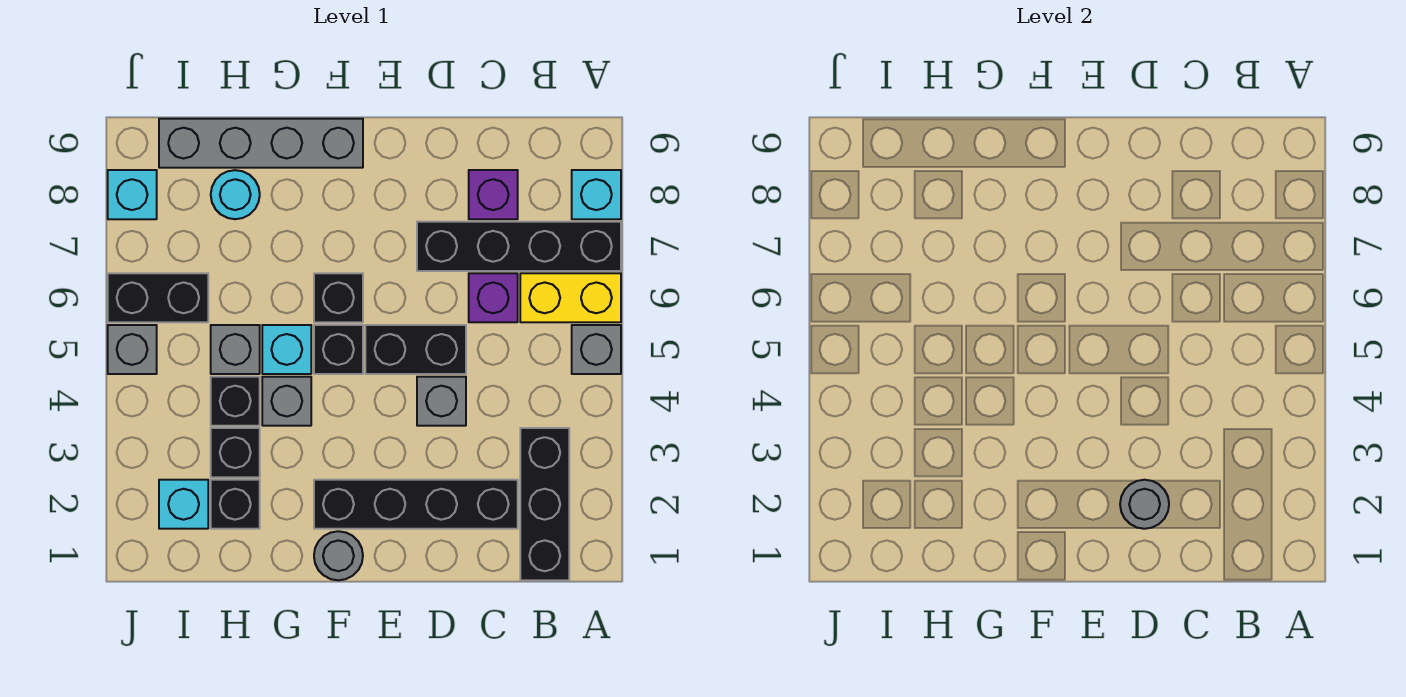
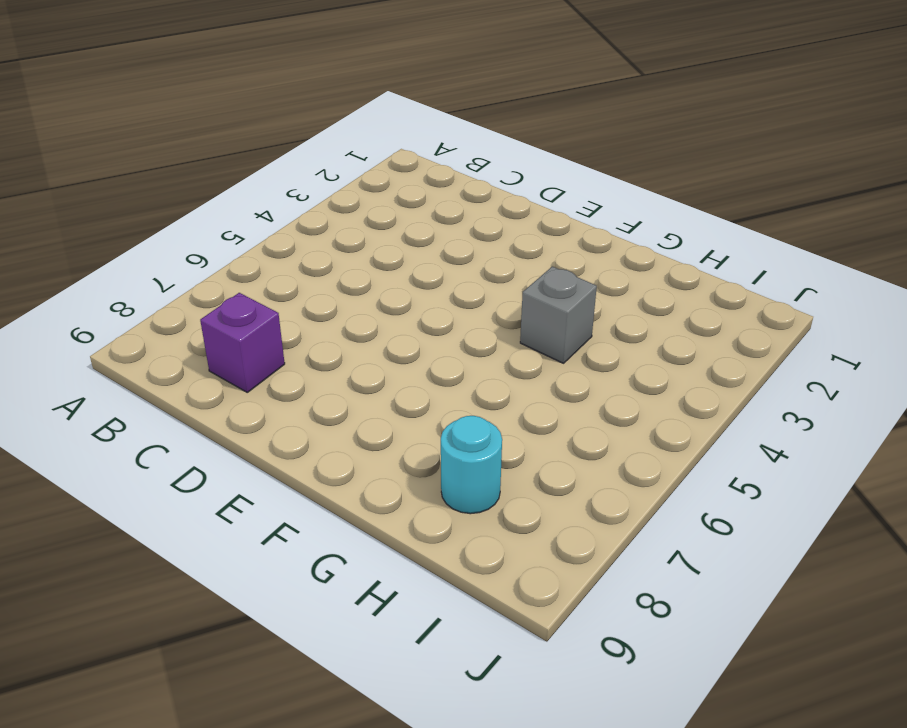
none -> grey brick A5 level 1
none -> yellow brick A6:B6 level 1
none -> black brick A7:D7 level 1

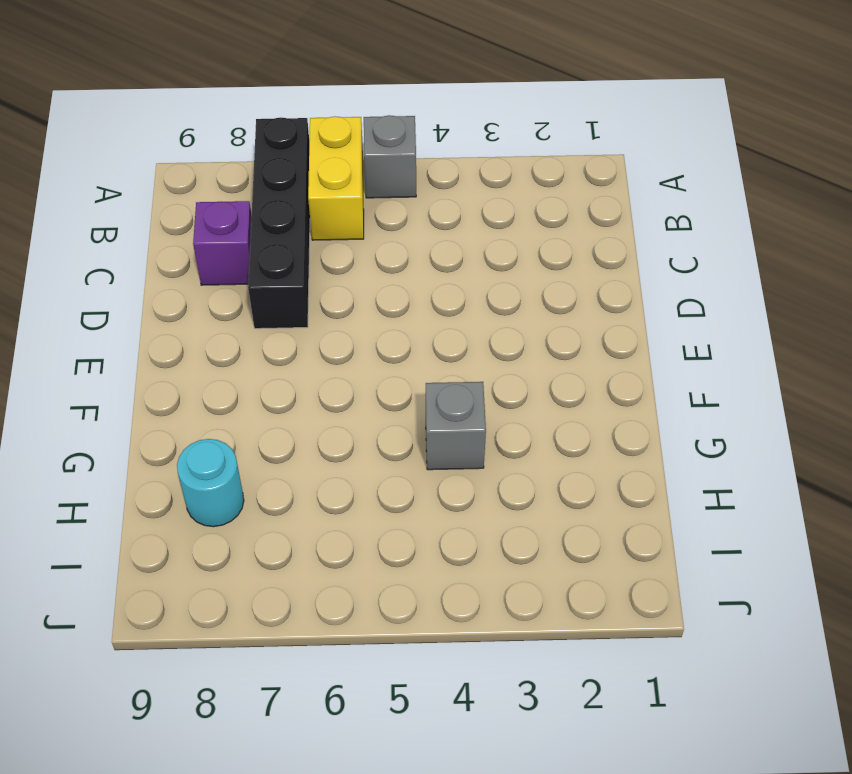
none -> cyan brick A8 level 1
none -> black brick B1:B3 level 1
none -> black brick C2:F2 level 1

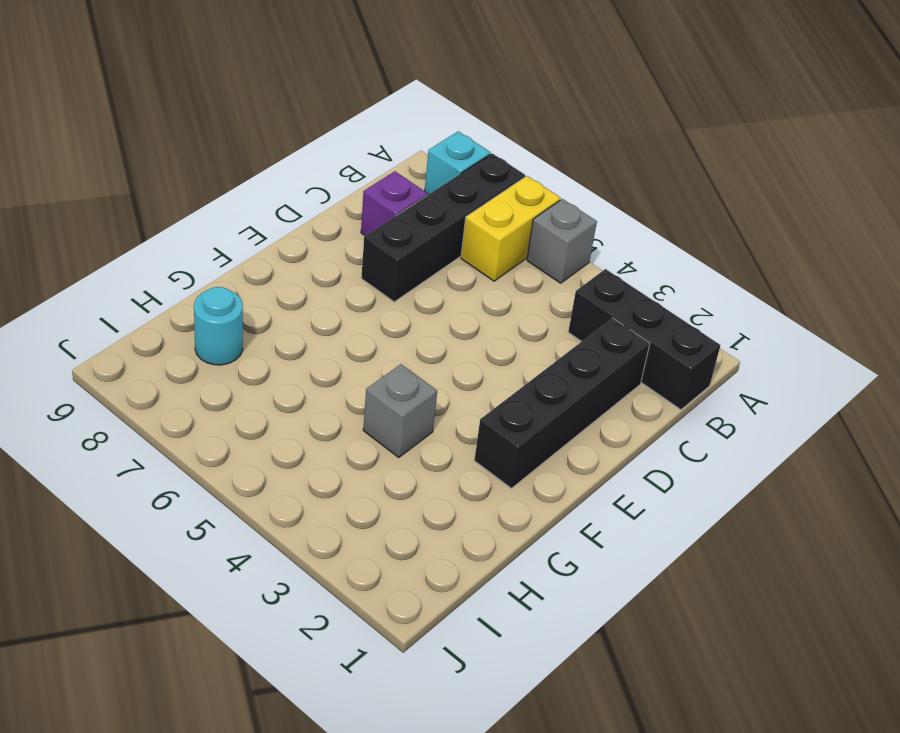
none -> purple brick C6 level 1
none -> grey brick D4 level 1
none -> black brick D5:E5 level 1

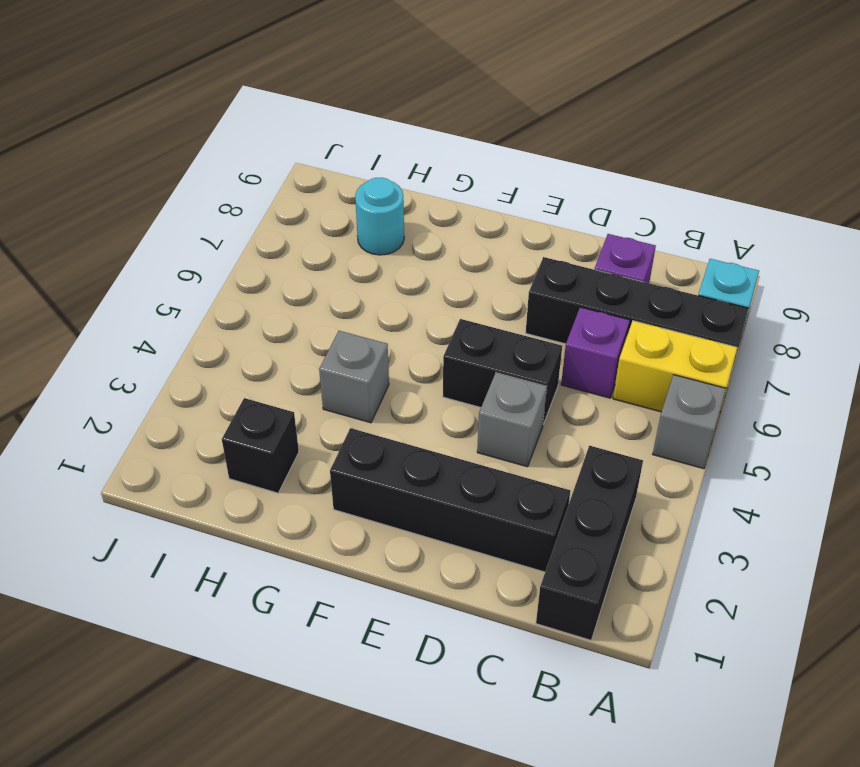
none -> grey round brick F1 level 1
none -> black brick F5 level 1
none -> black brick F6 level 1

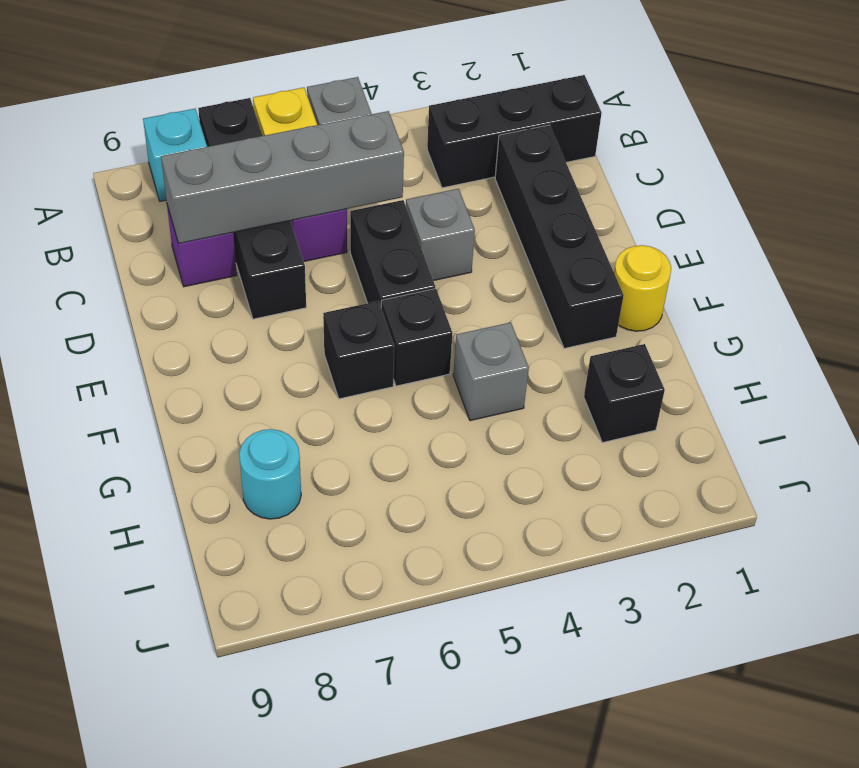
grey brick C5:C8 level 2 -> grey brick F9:I9 level 1
yellow round brick F1 level 1 -> grey round brick F1 level 1
none -> cyan brick G5 level 1
none -> black brick H3 level 1
none -> black brick H4 level 1

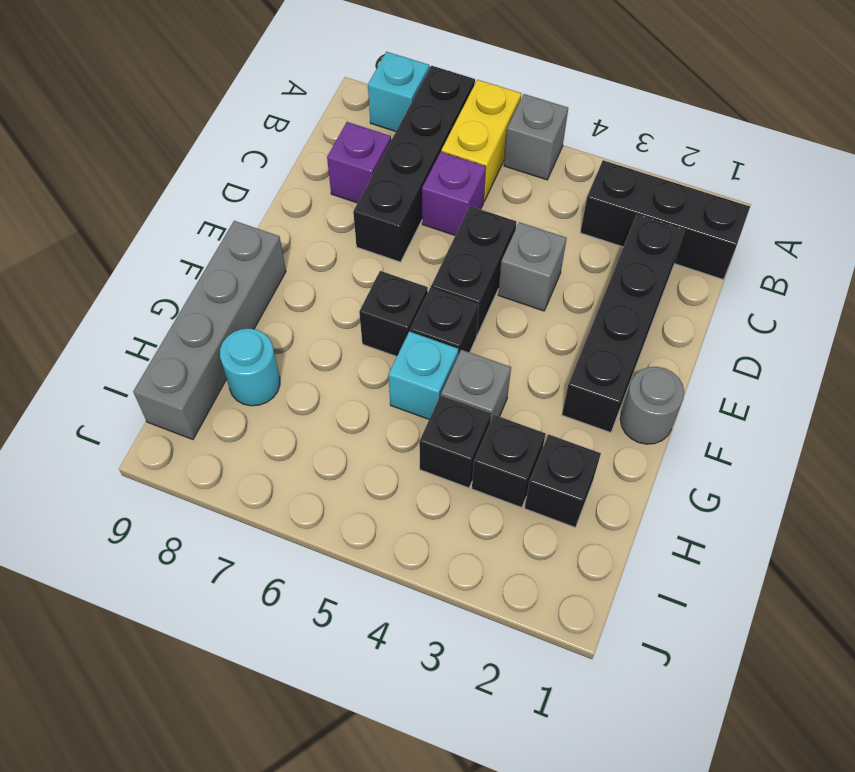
none -> grey brick H5 level 1
none -> cyan brick I2 level 1
none -> black brick I6:J6 level 1

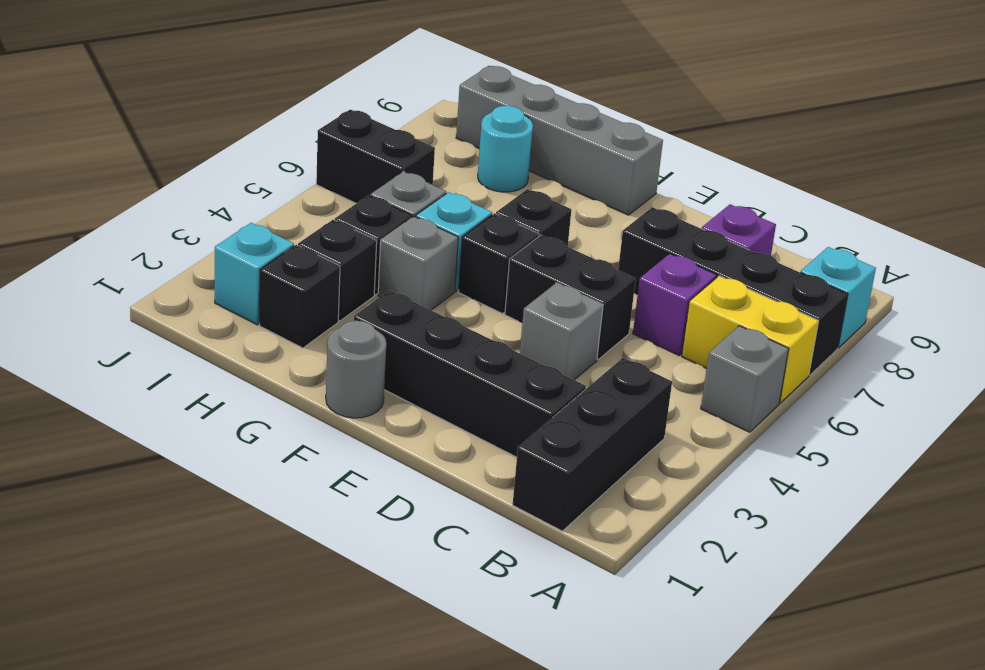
none -> grey brick J5 level 1
none -> cyan brick J8 level 1
none -> grey round brick D2 level 2

